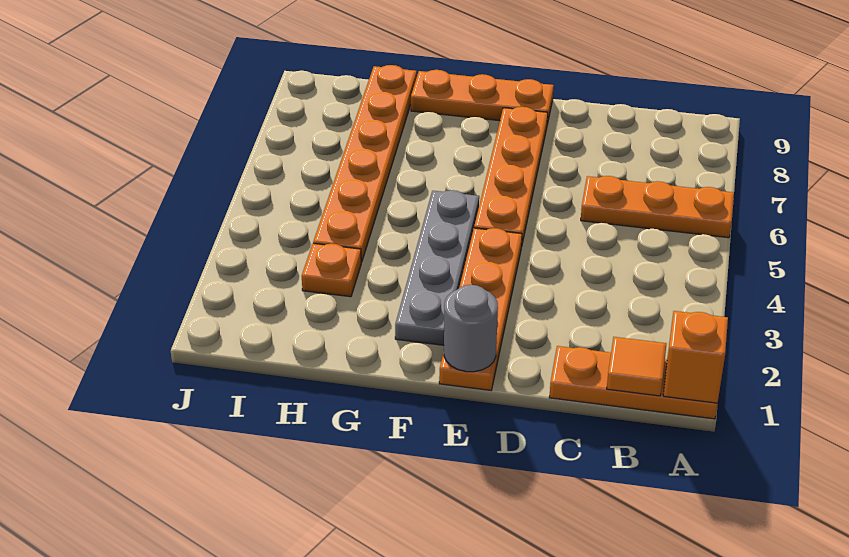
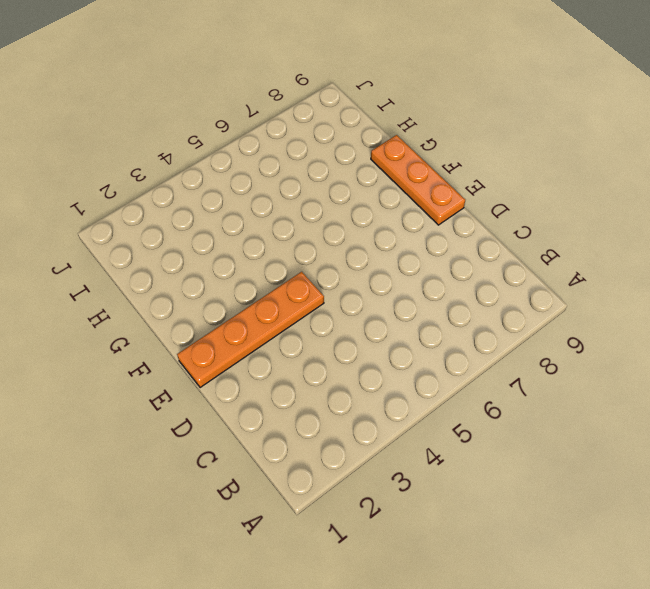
none -> orange plate A1:C1 level 1
none -> orange plate A6:C6 level 1

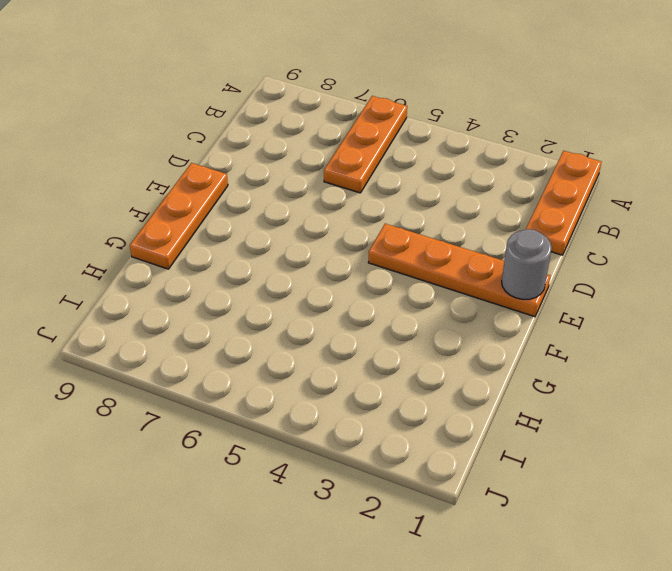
none -> orange plate E5:E8 level 1
none -> grey plate F2:F5 level 1

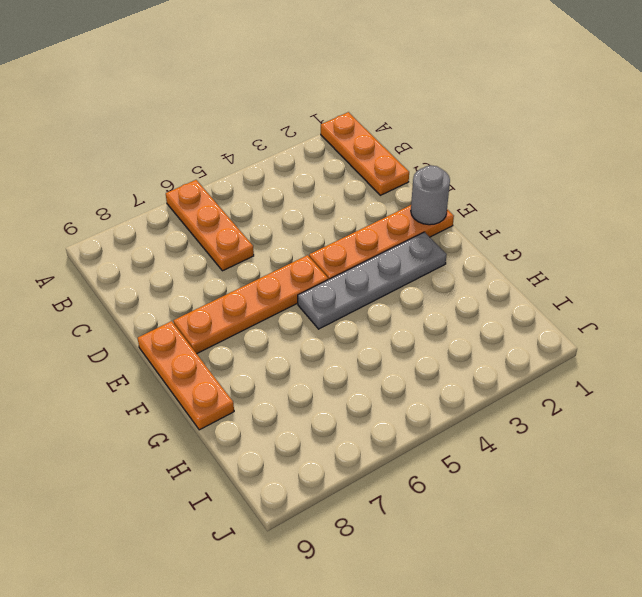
none -> orange plate H3 level 1
none -> orange plate H4:H9 level 1

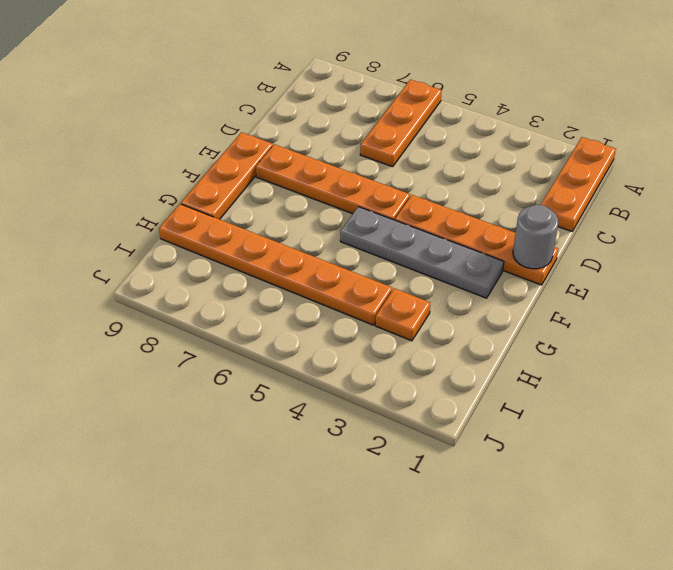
none -> orange brick A1 level 2
none -> orange tile B1 level 2

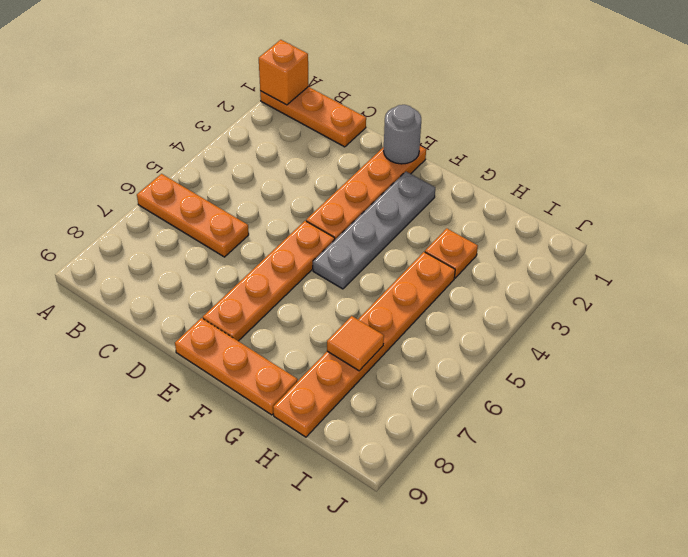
orange tile H7 level 2 -> orange tile B1 level 2

